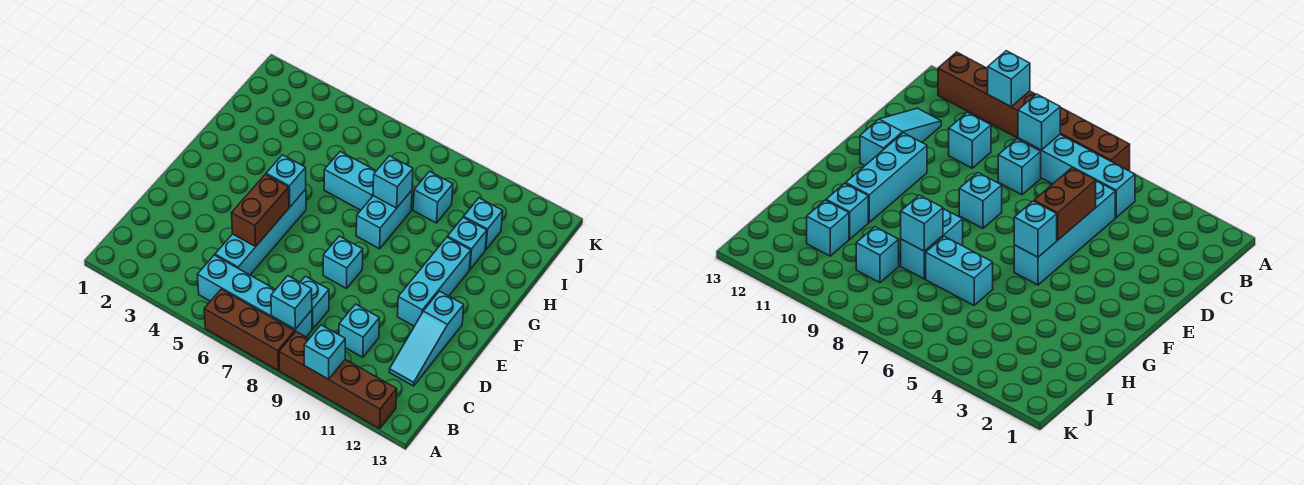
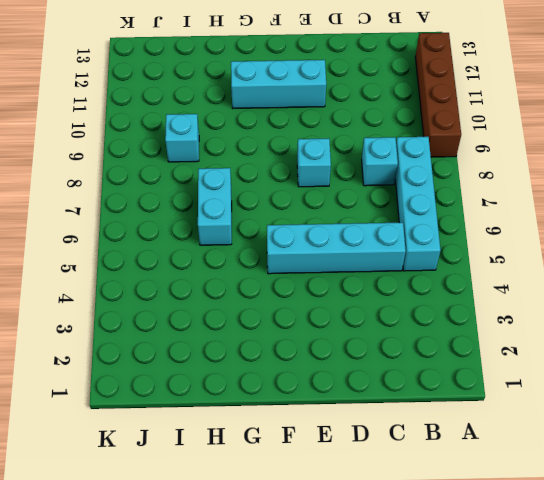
none -> brown brick A6:A8 level 1
none -> cyan brick C10 level 1
none -> cyan slope C12:E12 level 1 top E

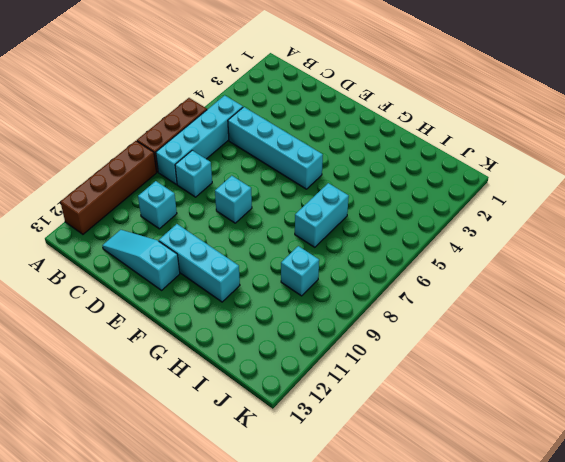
none -> cyan brick G8:H8 level 1
none -> cyan brick H11 level 1
none -> cyan brick I11 level 1

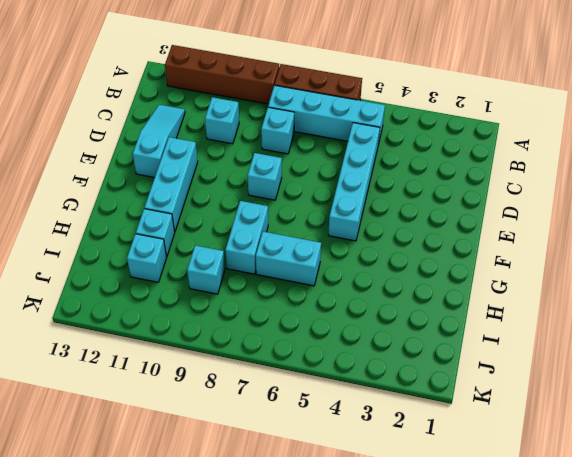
none -> cyan brick A10 level 2
none -> cyan brick B8 level 2
none -> brown brick D5:E5 level 2

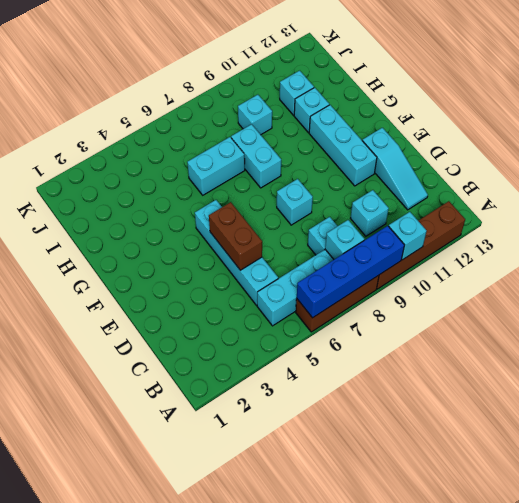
blue brick A6:A9 level 2 -> none
none -> cyan brick F5 level 2
none -> cyan brick H8 level 2

